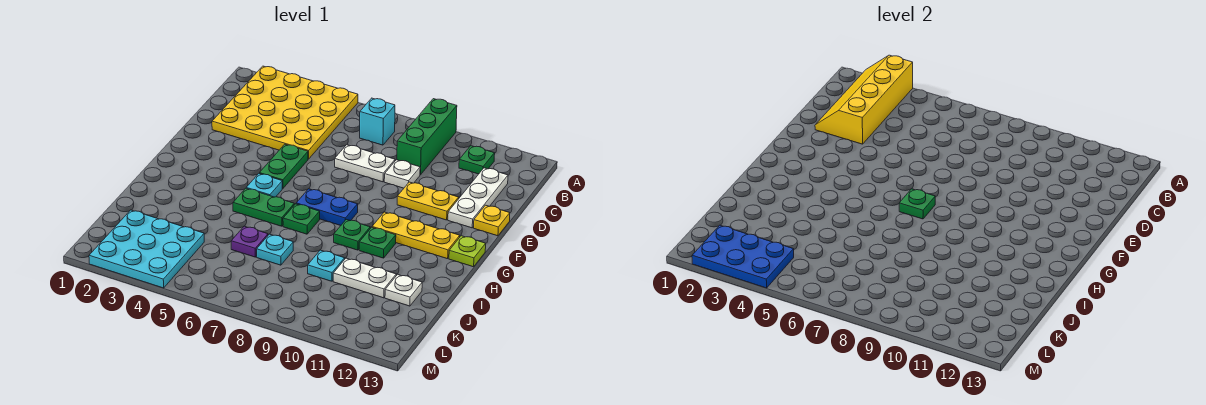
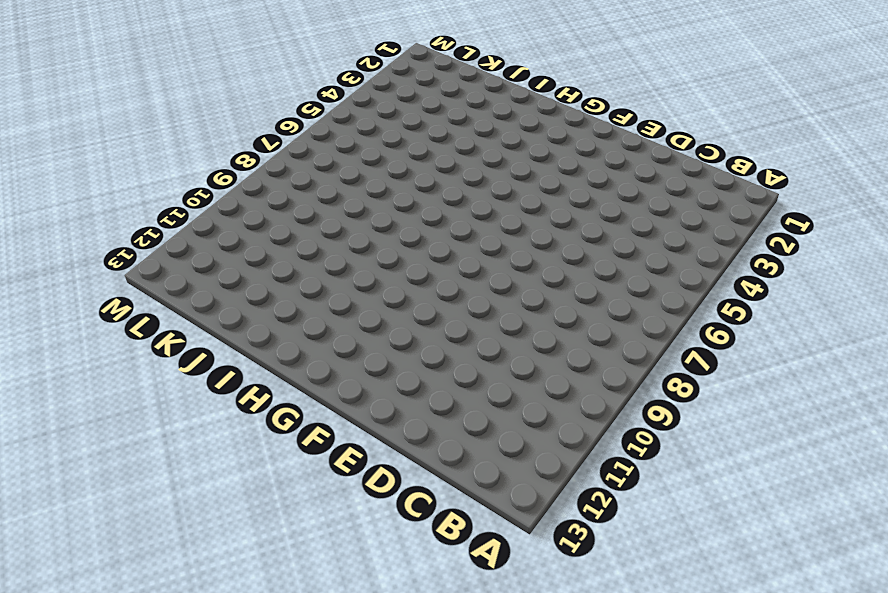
none -> yellow plate A2:D5 level 1
none -> green brick A9:C9 level 1
none -> cyan brick B7 level 1

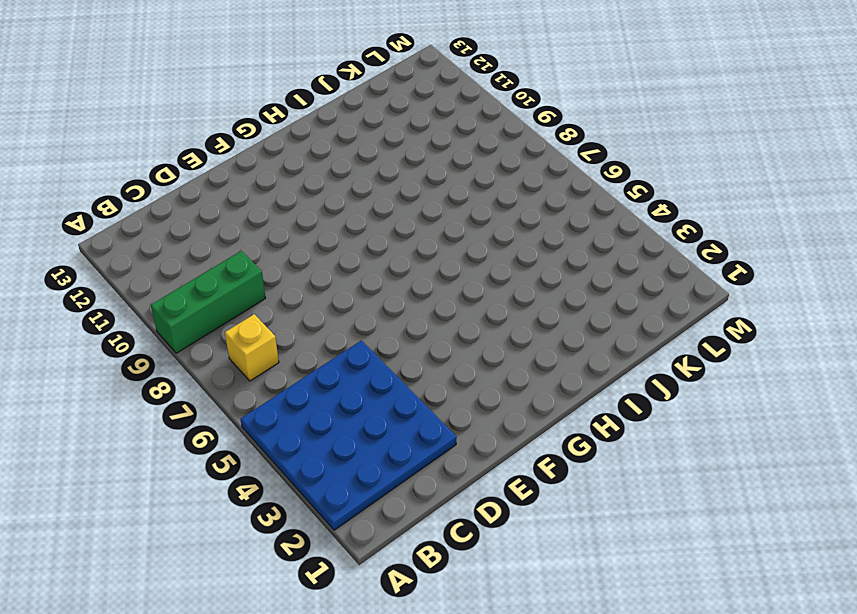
blue plate A2:D5 level 1 -> yellow plate A2:D5 level 1
yellow brick B7 level 1 -> cyan brick B7 level 1
none -> green plate B11 level 1
none -> white plate C12:E12 level 1
none -> white plate D7:D8 level 1

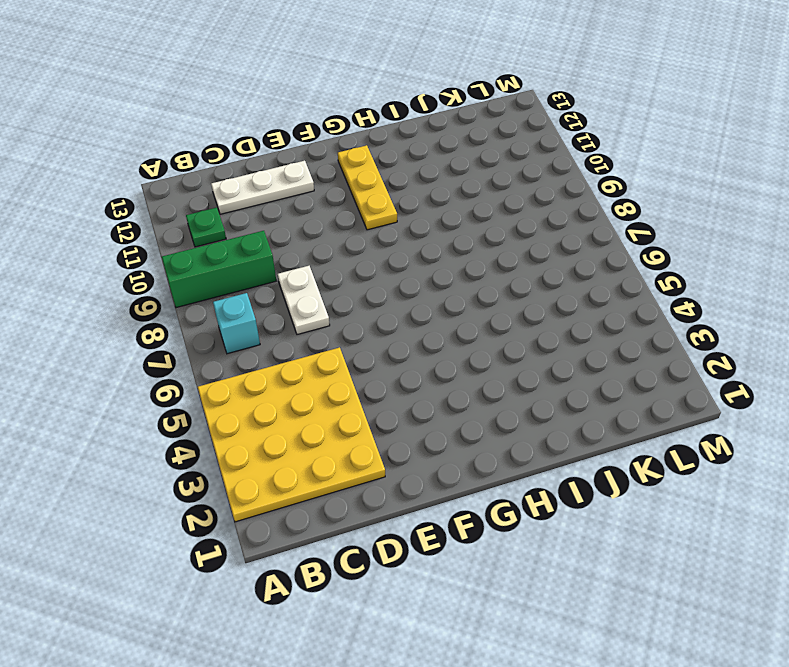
none -> white plate D9 level 1
none -> green plate E5:F5 level 1
none -> yellow plate E10:E11 level 1

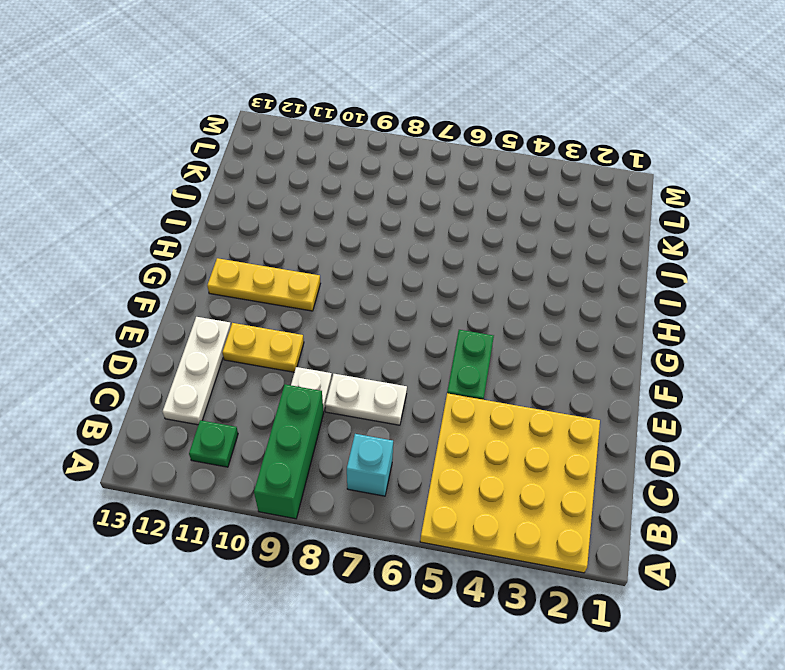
none -> yellow plate E13 level 1
none -> cyan plate G5 level 1
none -> blue plate G7:G8 level 1

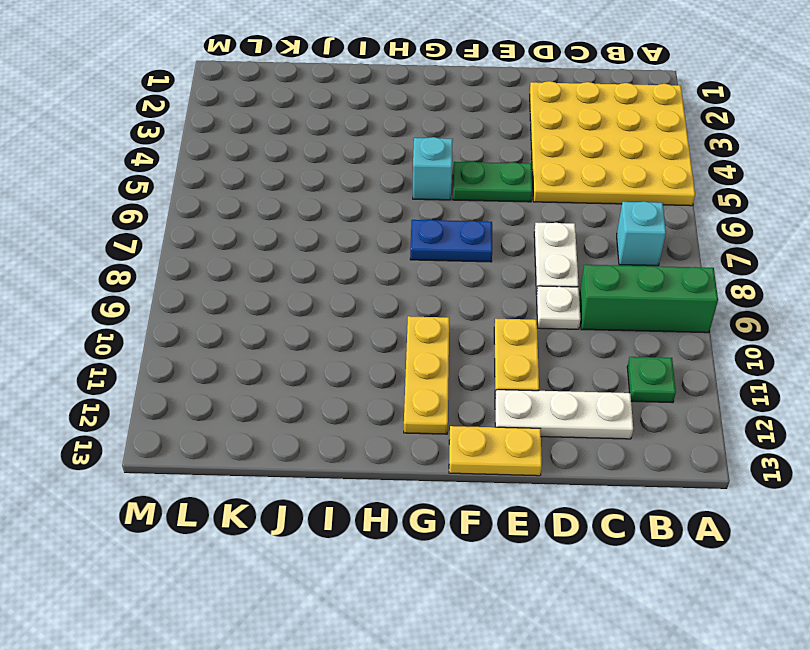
yellow plate E13:F13 level 1 -> yellow plate E13 level 1
blue plate F7:G7 level 1 -> blue plate G7:G8 level 1
cyan brick G5 level 1 -> cyan plate G5 level 1
none -> lime plate G13 level 1
none -> green plate H5:H6 level 1
none -> green plate H7 level 1

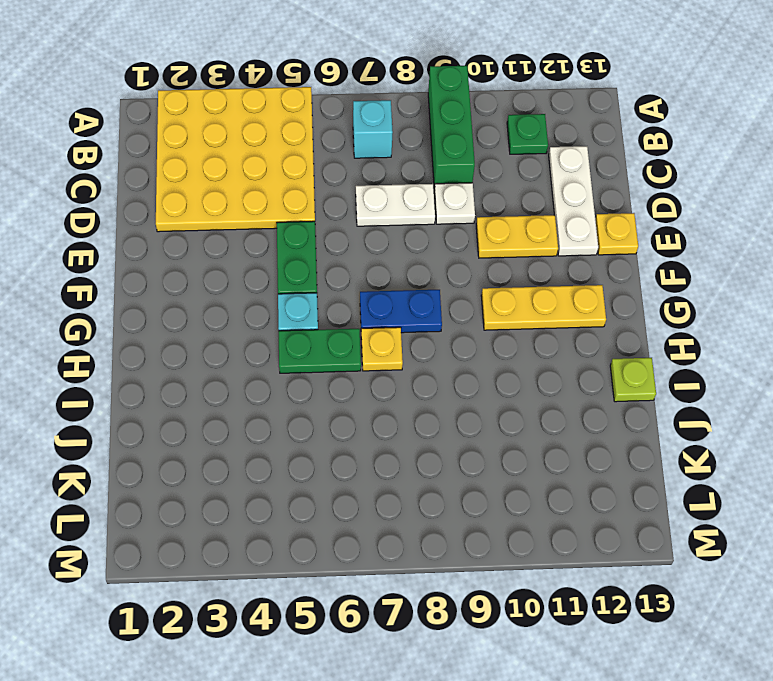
yellow plate H7 level 1 -> green plate H7 level 1
lime plate I13 level 1 -> lime plate G13 level 1
none -> green plate H9 level 1
none -> green plate H10 level 1
none -> purple plate J6 level 1

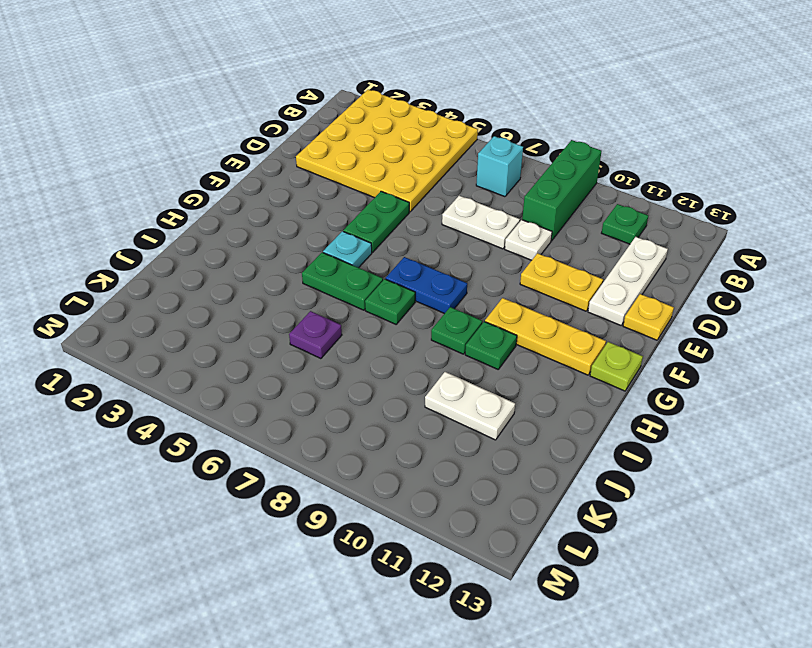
none -> cyan plate J7 level 1
none -> cyan plate J9 level 1
none -> white plate J12 level 1

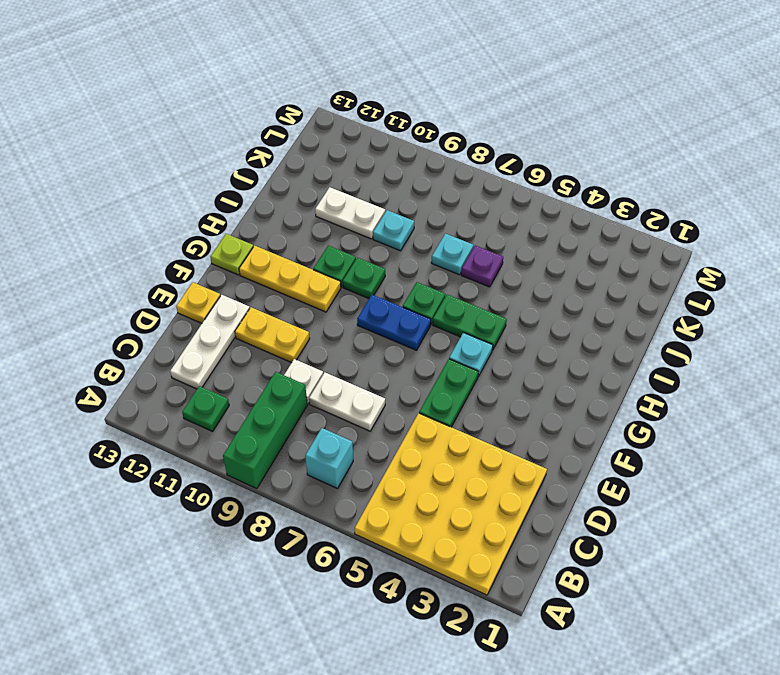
none -> white plate J12 level 1
none -> cyan plate K2:M4 level 1
none -> yellow slope A2:D3 level 2 top 3

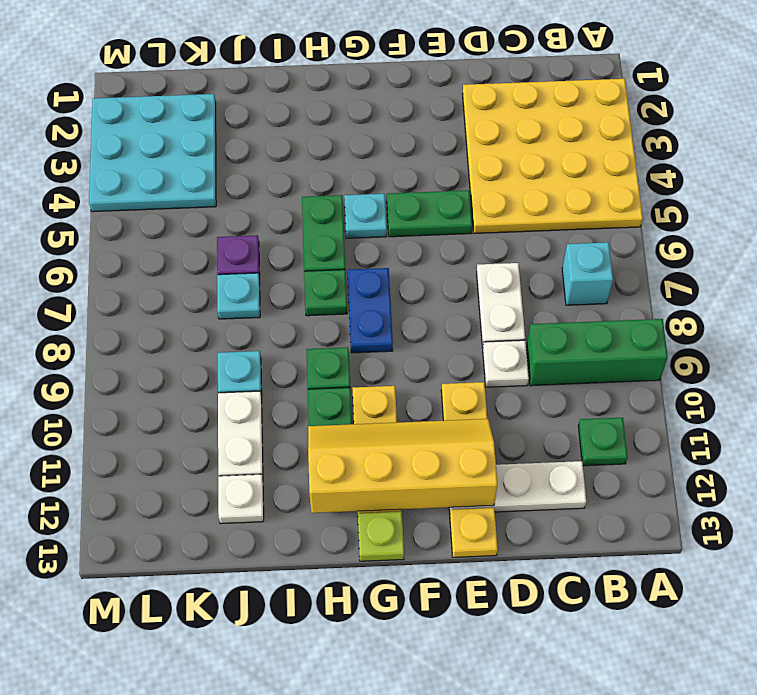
yellow slope E11:H12 level 2 top 12 -> yellow slope A2:D3 level 2 top 3
none -> green plate G7 level 2
none -> blue plate L2:M4 level 2

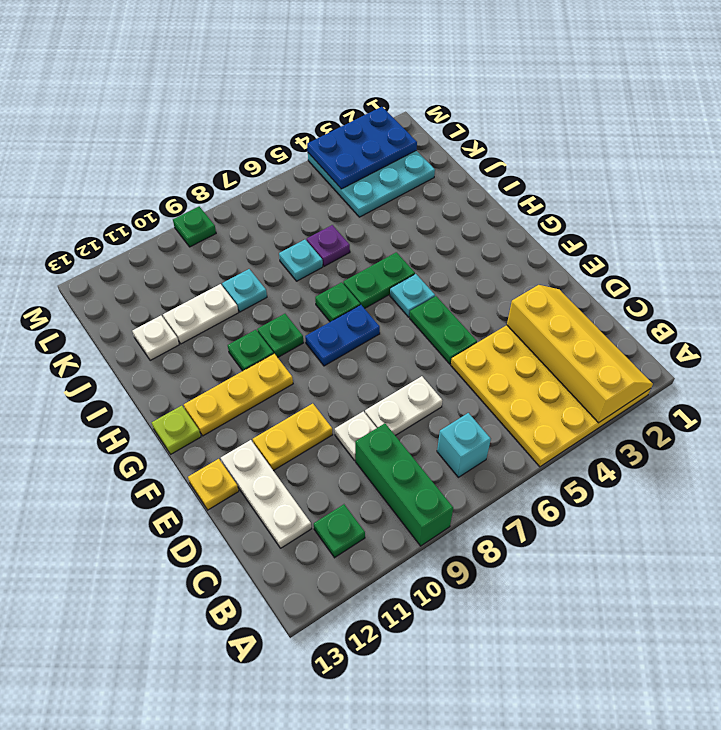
green plate M9 level 1 -> green plate G7 level 2

